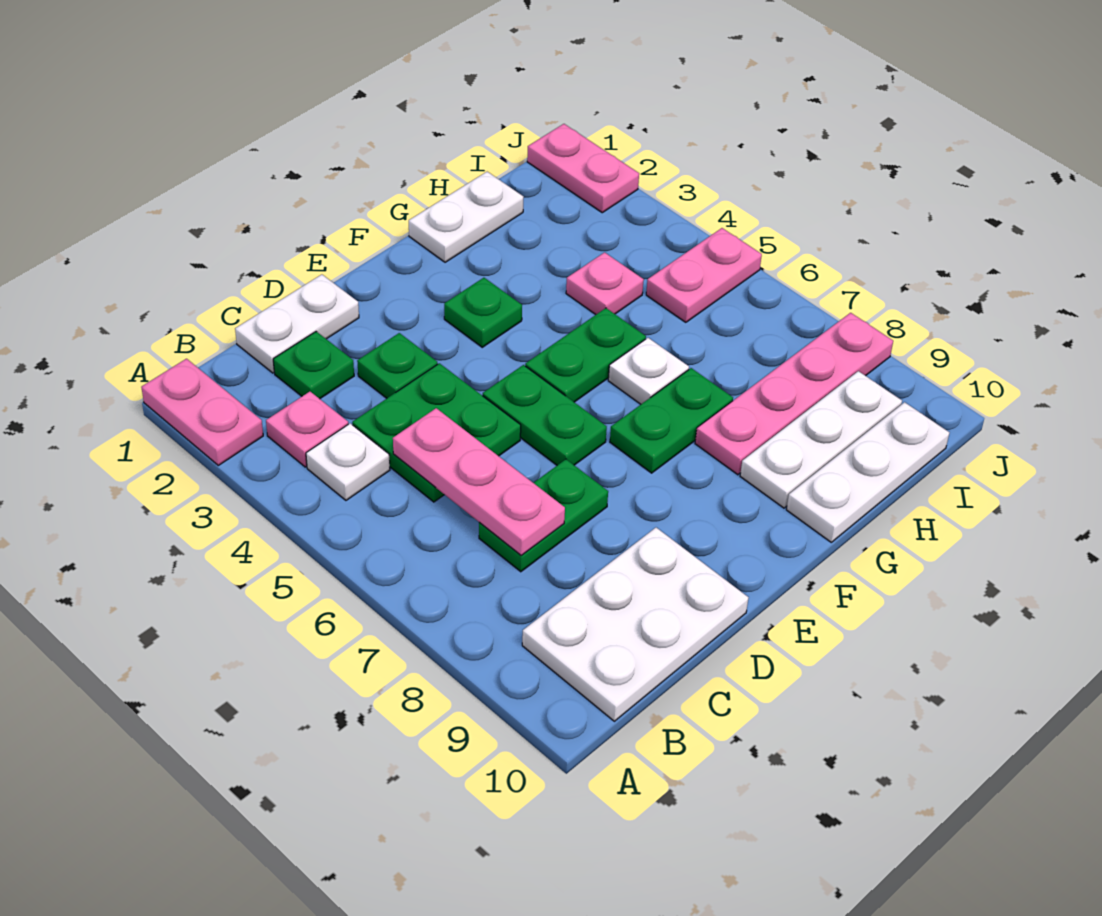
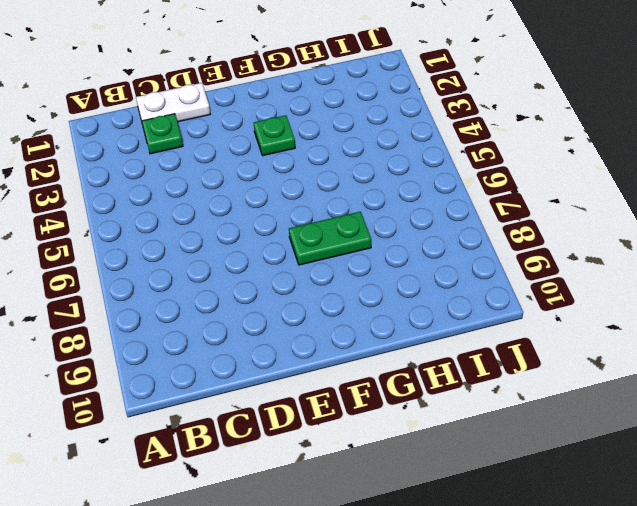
none -> pink plate A1:A2 level 1
none -> pink plate B3 level 1
none -> white plate B4 level 1

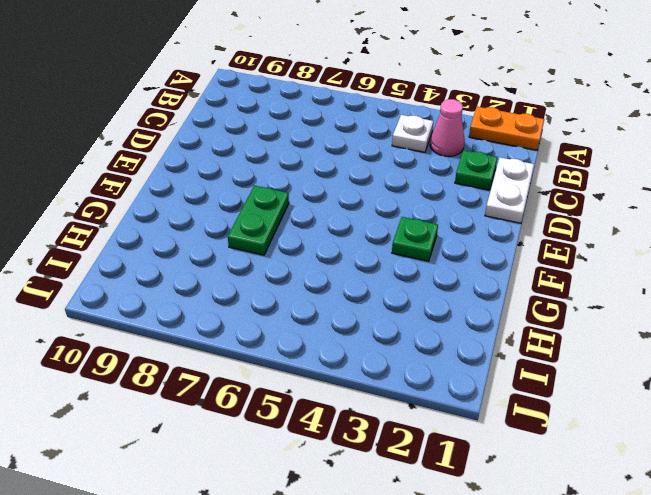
orange plate A1:A2 level 1 -> pink plate A1:A2 level 1
pink cone B3 level 1 -> pink plate B3 level 1
none -> white plate B9:D10 level 1
none -> green plate C4:D5 level 1
none -> green plate C7:D7 level 1

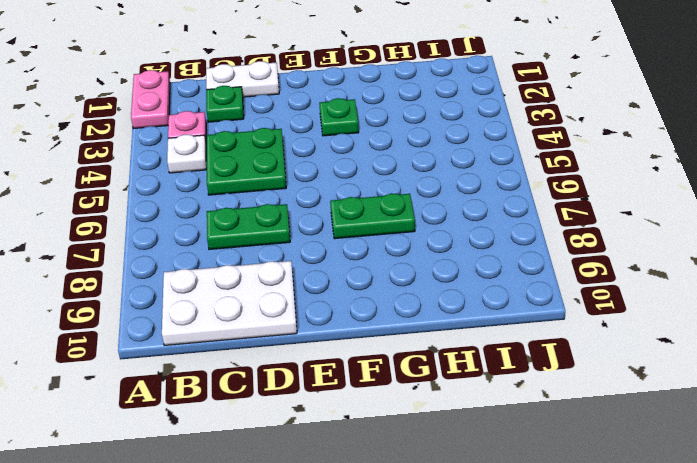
none -> green plate D3 level 1
none -> green plate E5:E6 level 1
none -> green plate F5:G5 level 1

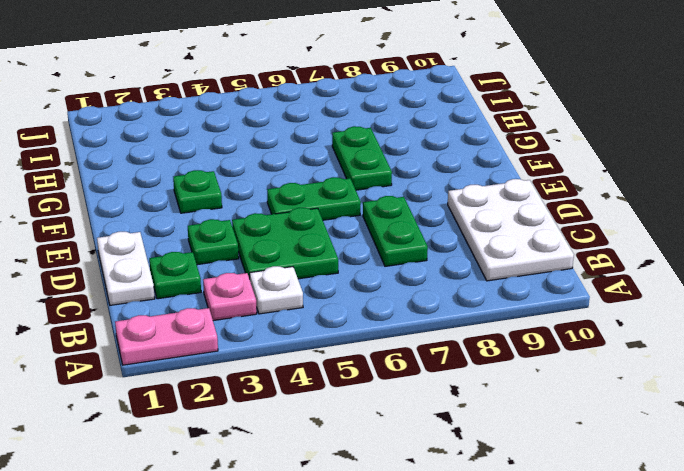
none -> green plate F5:G5 level 1
none -> white plate G1:H1 level 1
none -> white plate G6 level 1

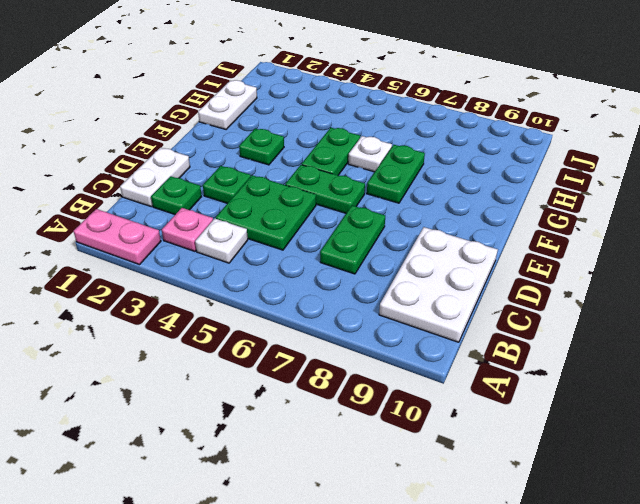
none -> pink plate G8:J8 level 1
none -> white plate G9:I9 level 1
none -> white plate G10:I10 level 1

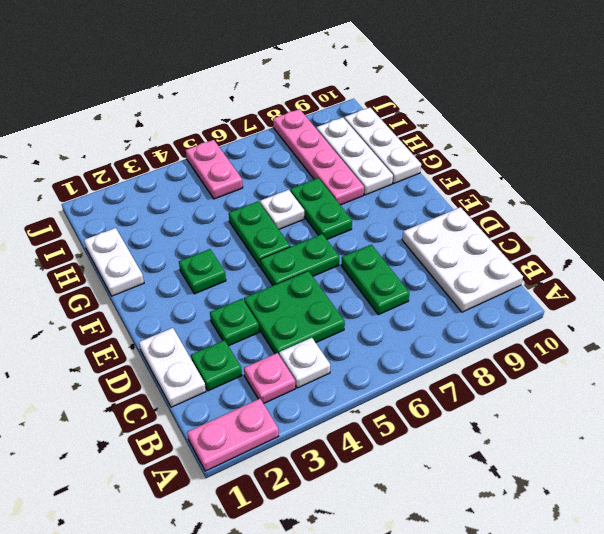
none -> pink plate H4 level 1
none -> pink plate J1:J2 level 1
none -> pink plate C5:C7 level 2

